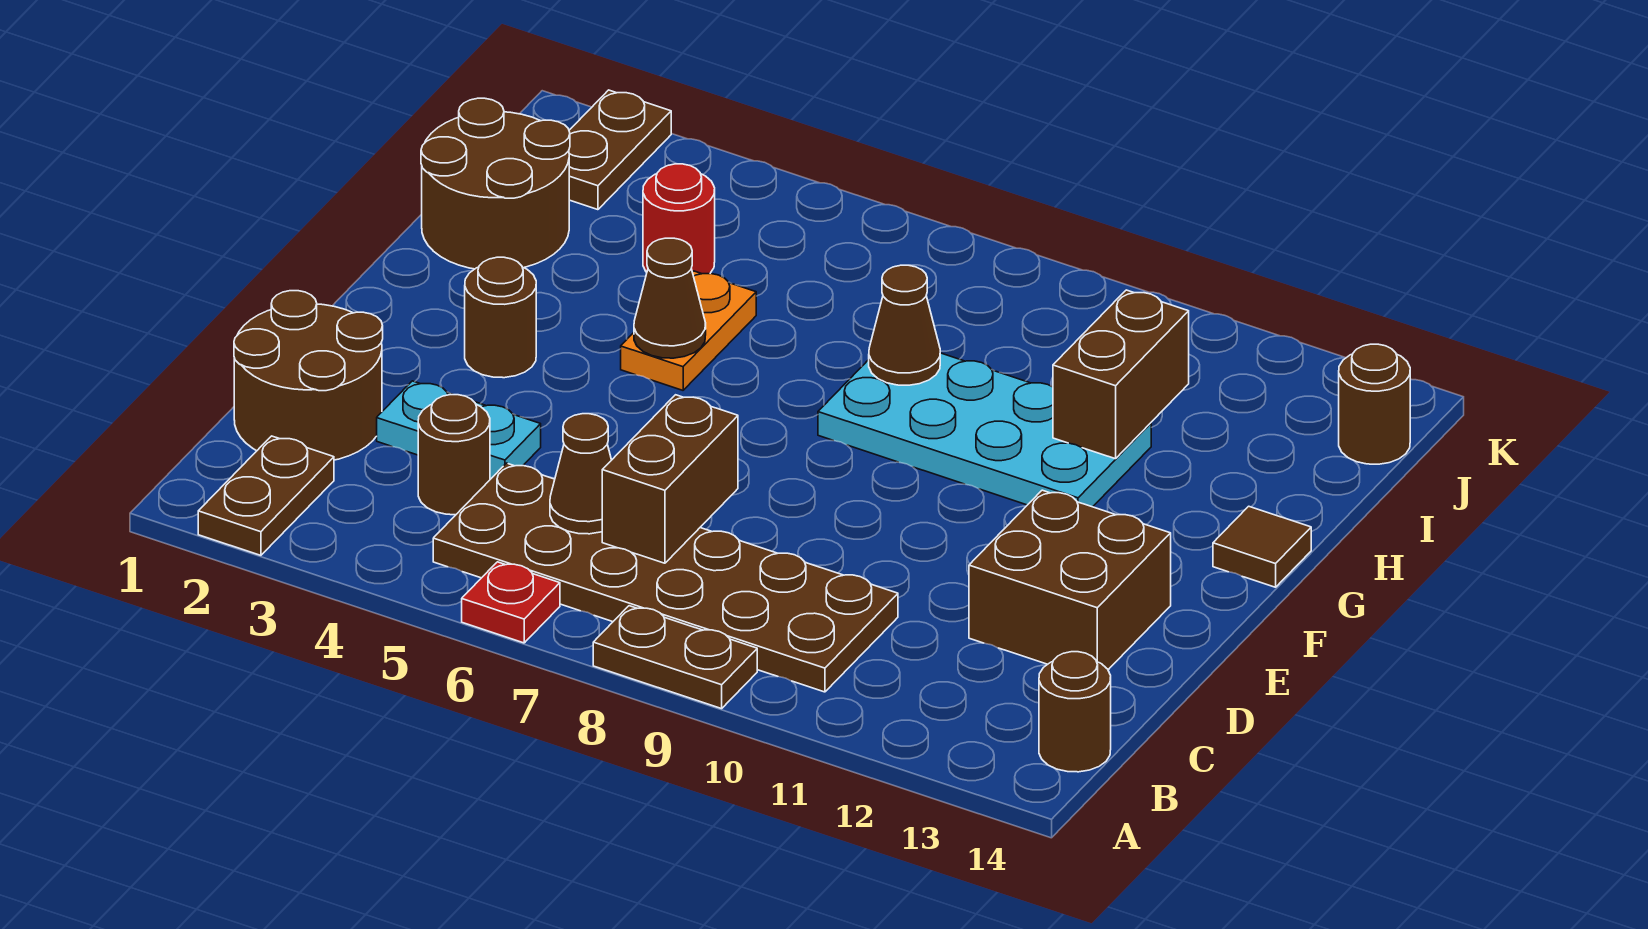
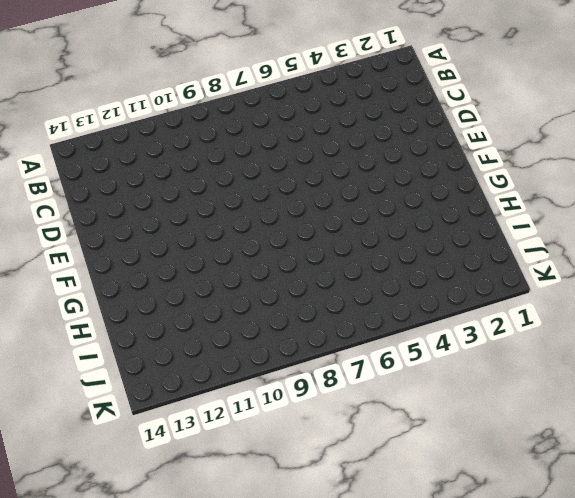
none -> brown plate A2:B2 level 1
none -> red plate A6 level 1
none -> brown plate A8:A9 level 1

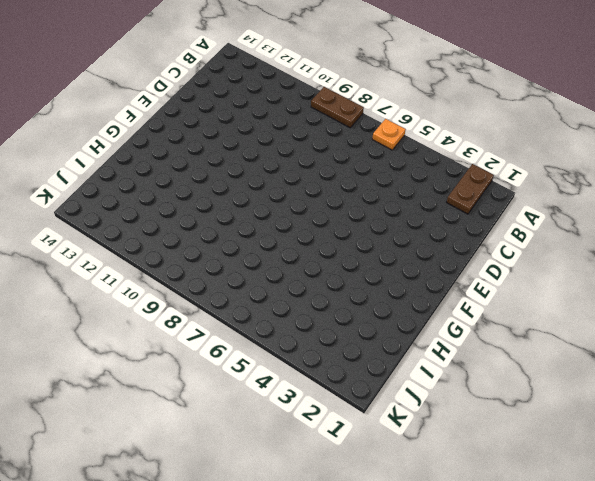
orange plate A6 level 1 -> red plate A6 level 1
none -> brown plate B5:C10 level 1
none -> brown round brick B14 level 1
none -> brown round brick C1:D2 level 1

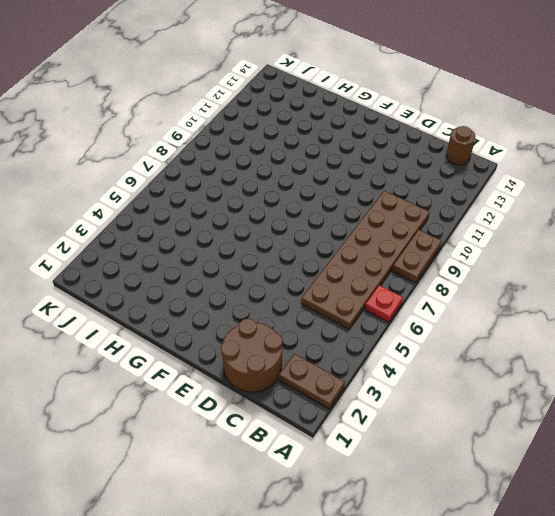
none -> brown round brick C4 level 1
none -> cyan plate D3:D4 level 1
none -> brown brick D12:E13 level 1

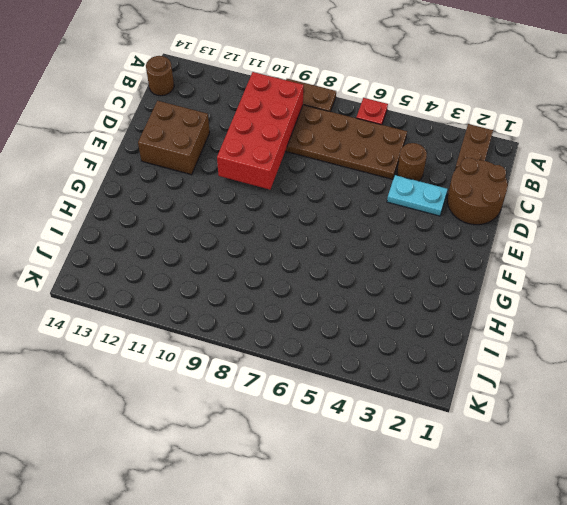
red brick B9:E10 level 2 -> none
none -> brown round brick F3 level 1
none -> orange plate G5:H5 level 1
none -> cyan plate G8:H11 level 1

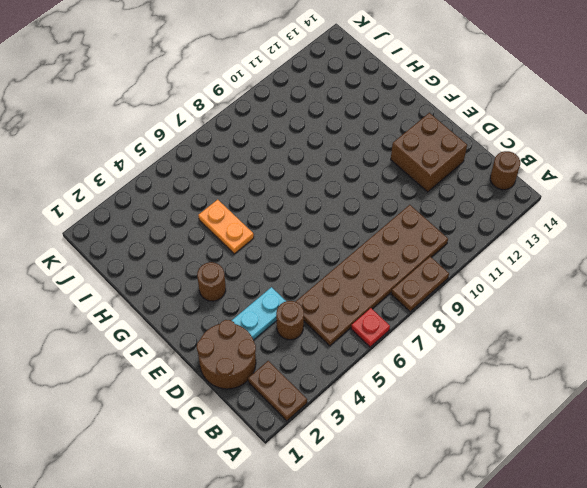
none -> cyan plate G8:H11 level 1
none -> brown tile G14 level 1
none -> brown round brick H1:I2 level 1

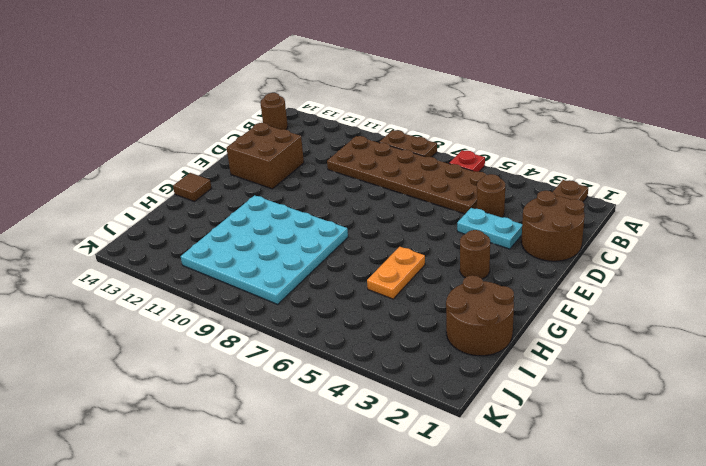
cyan plate G8:J11 level 1 -> cyan plate G8:H11 level 1
none -> red round brick I4 level 1
none -> brown plate J2:K2 level 1
none -> brown round brick J14 level 1

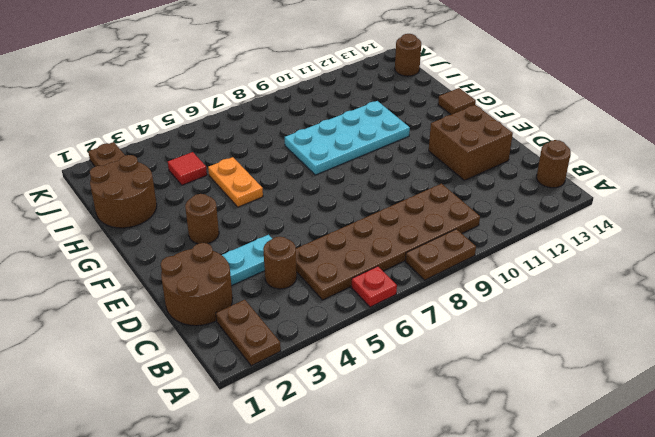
red tile I4 level 1 -> red round brick I4 level 1
none -> brown cone C6 level 2
none -> brown brick C7:D7 level 2
none -> brown cone G5 level 2

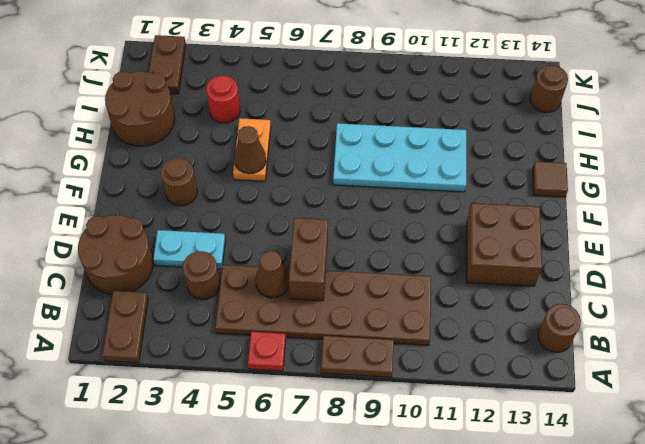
none -> brown cone H8 level 2
none -> brown brick H11:I11 level 2

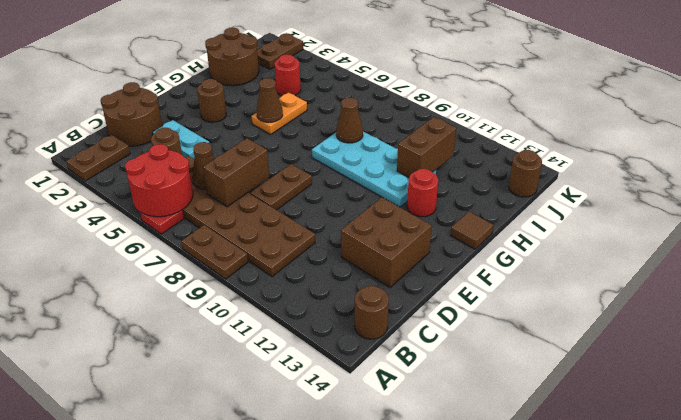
red round brick A5:B6 level 2 -> none
brown plate D8:E8 level 1 -> none
red round brick G12 level 1 -> none

